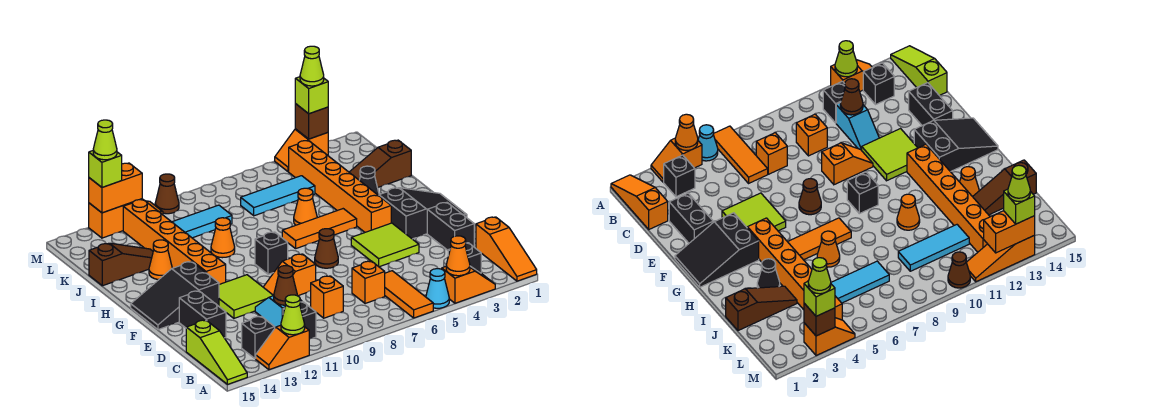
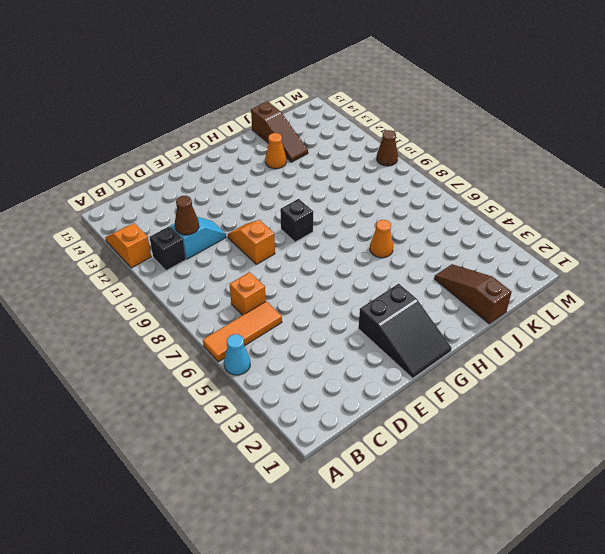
none -> orange slope A1:C1 level 1 top C
none -> orange slope A3:A4 level 1 top 4
none -> lime slope A15:C15 level 1 top C
none -> black brick B3 level 1

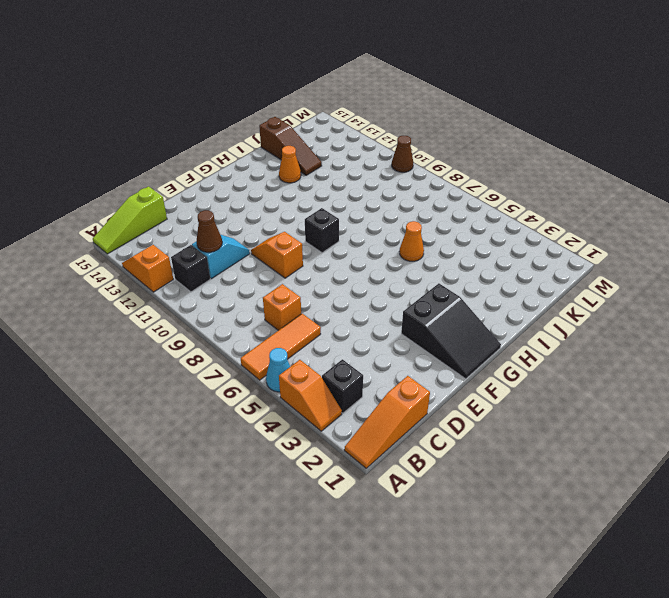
none -> black brick B13 level 1
none -> orange brick C9 level 1
none -> black brick D2:E2 level 1
none -> black brick D14:E14 level 1

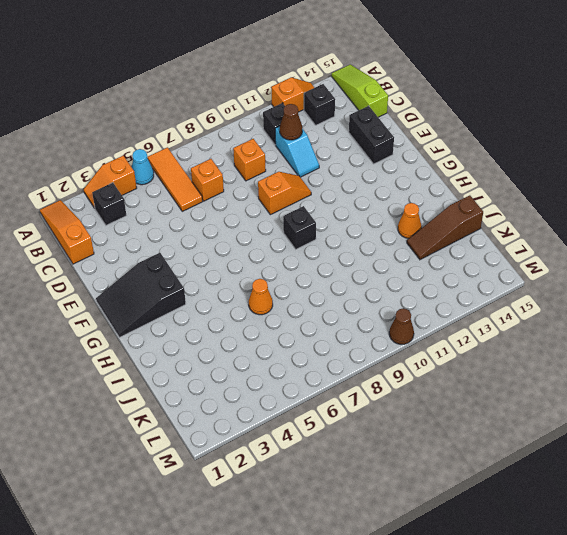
none -> black brick D2:E2 level 1
none -> lime tile E4:F5 level 1
none -> lime tile E11:F12 level 1
none -> brown cone F7 level 1

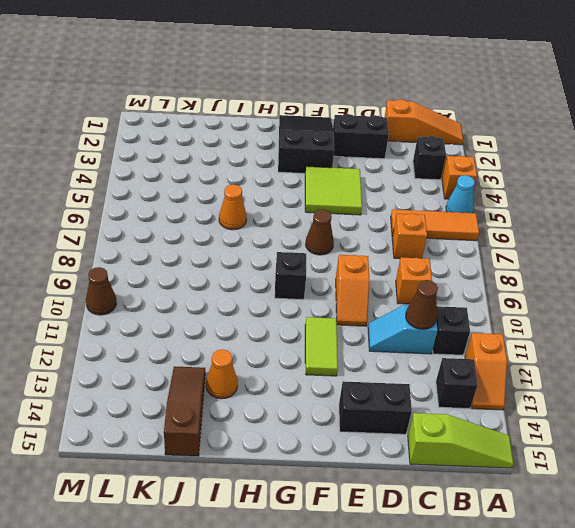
lime tile F11:F12 level 1 -> lime tile E11:F12 level 1
none -> black slope F13:G15 level 1 top 13
none -> orange brick G4:L4 level 1
none -> orange brick G12:L12 level 1
none -> orange tile H5:H7 level 1

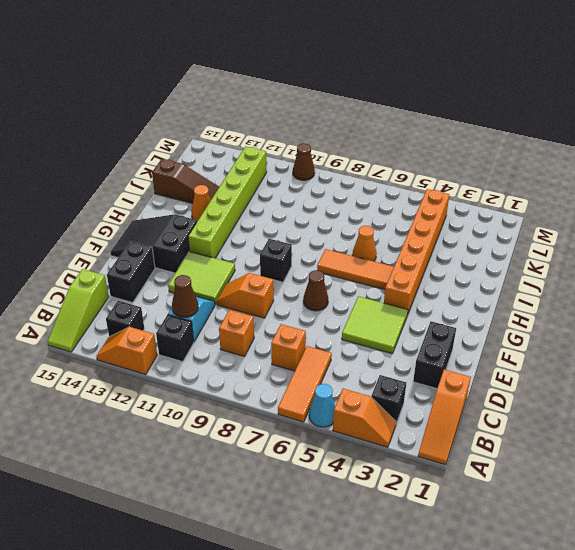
lime brick G12:L12 level 1 -> orange brick G12:L12 level 1
none -> black slope F1:G3 level 1 top 3
none -> black cone I3 level 1
none -> orange cone I10 level 1
none -> brown slope J1:J3 level 1 top 1

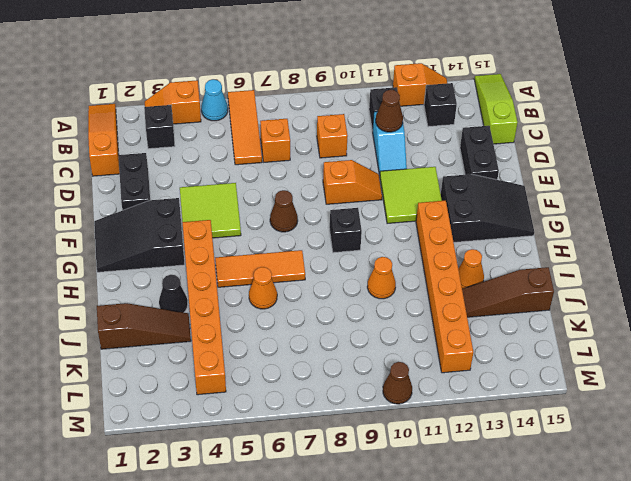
none -> cyan tile K5:K7 level 1
none -> cyan tile K9:K11 level 1
none -> orange slope M3:M4 level 1 top 3
none -> orange slope M11:M13 level 1 top 13

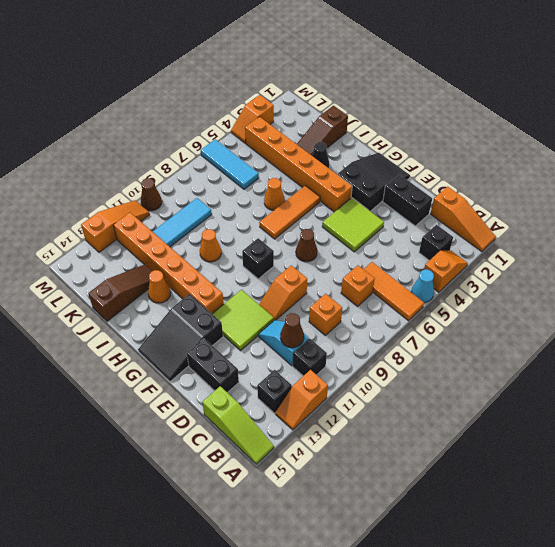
cyan tile K6:M6 level 1 -> cyan tile K5:K7 level 1
none -> orange cone A4 level 2
none -> lime cone A12 level 2
none -> brown brick M3 level 2
none -> orange brick M12:M13 level 2

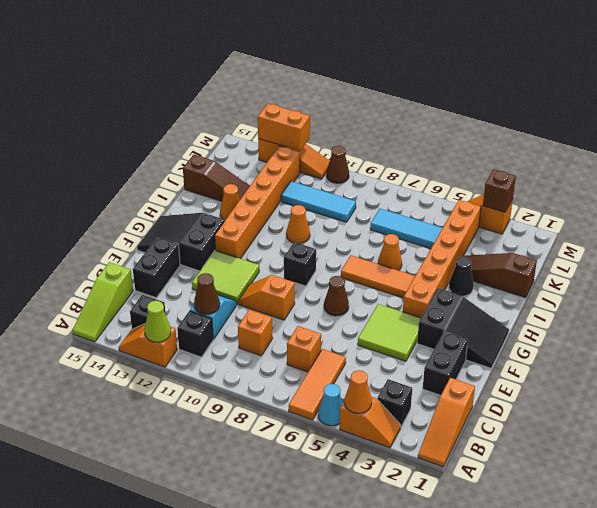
none -> lime brick M3 level 3
none -> lime brick M13 level 3
none -> lime cone M3 level 4
none -> lime cone M13 level 4

